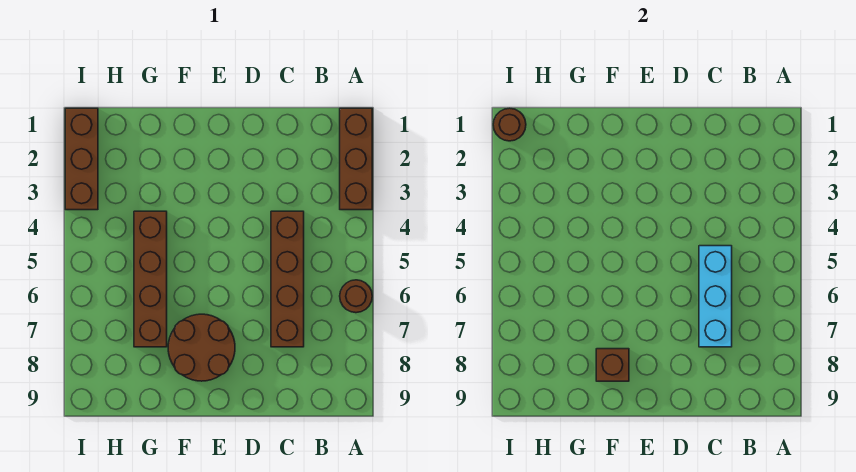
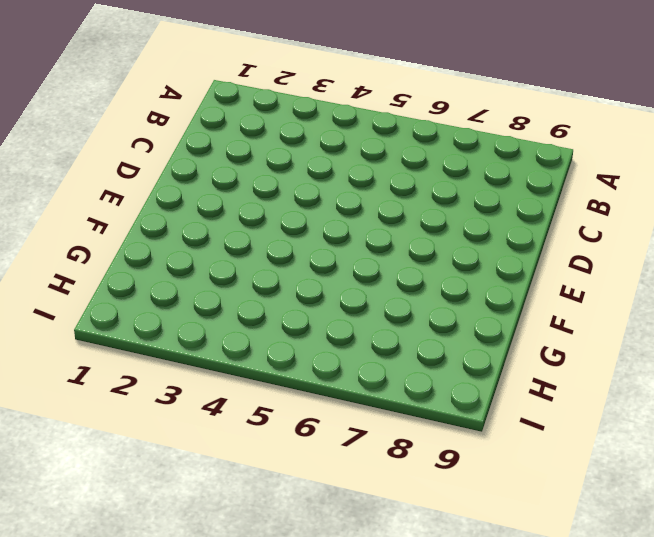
none -> brown brick A1:A3 level 1
none -> brown round brick A6 level 1

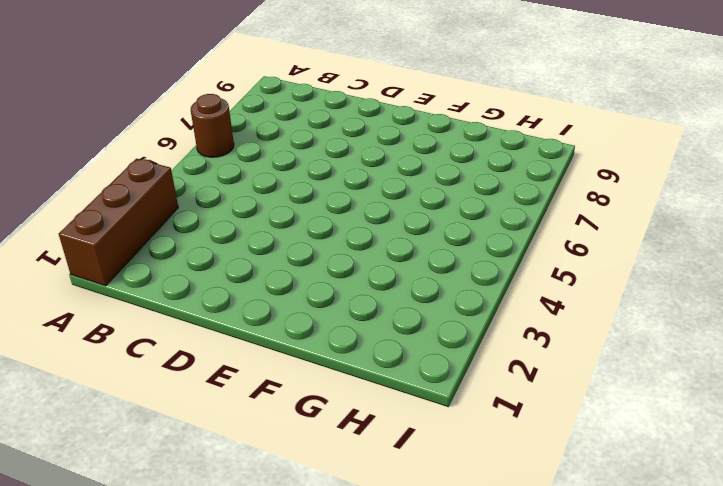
none -> brown brick C4:C7 level 1
none -> brown round brick E7:F8 level 1

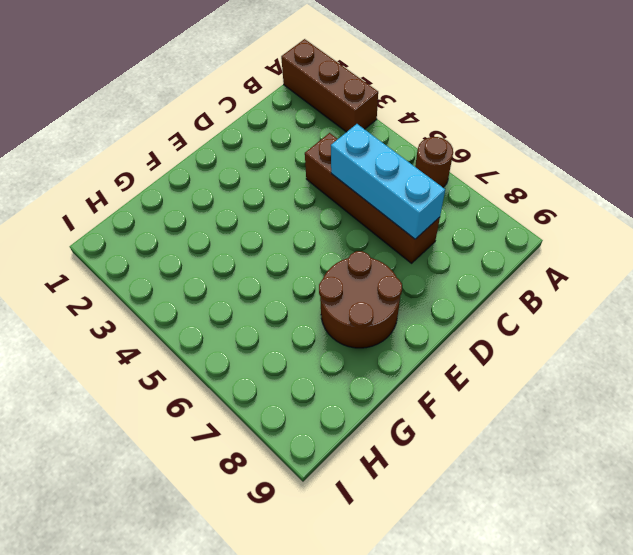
none -> brown brick G4:G7 level 1
none -> brown brick I1:I3 level 1

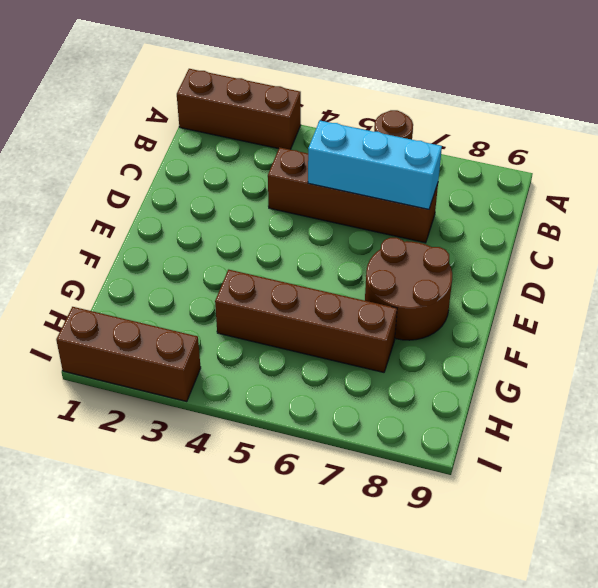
none -> brown brick F8 level 2
none -> brown round brick I1 level 2

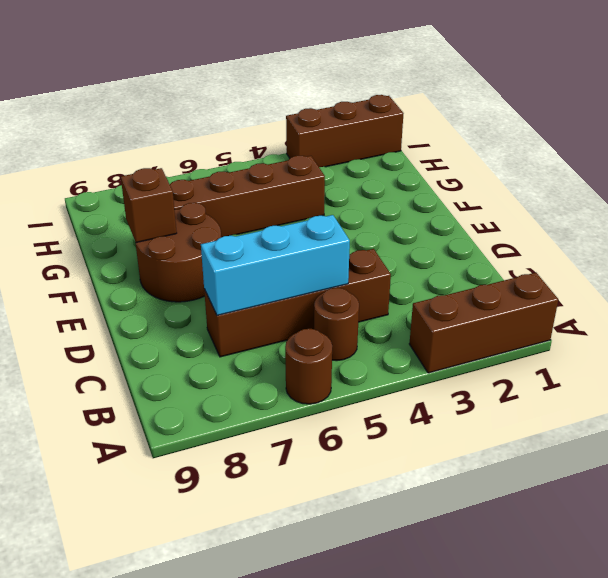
brown round brick B5 level 1 -> brown round brick I1 level 2

